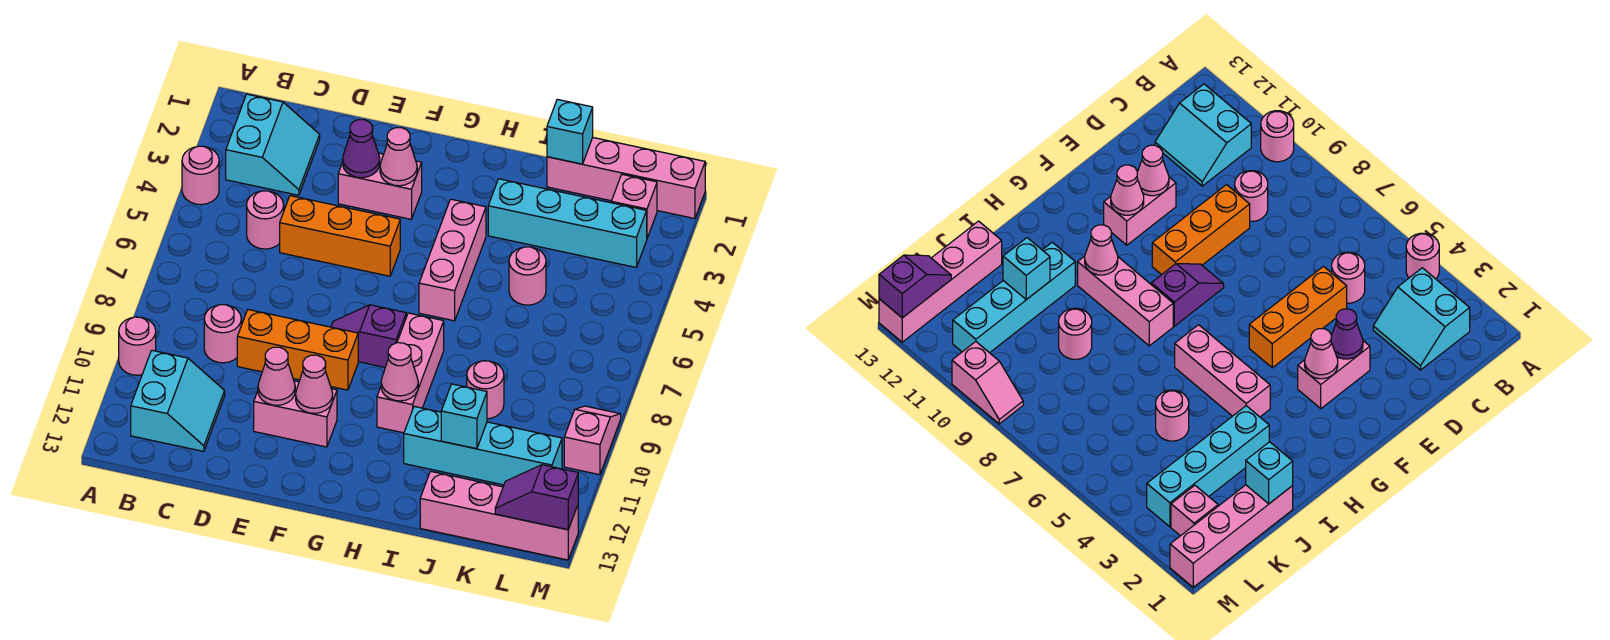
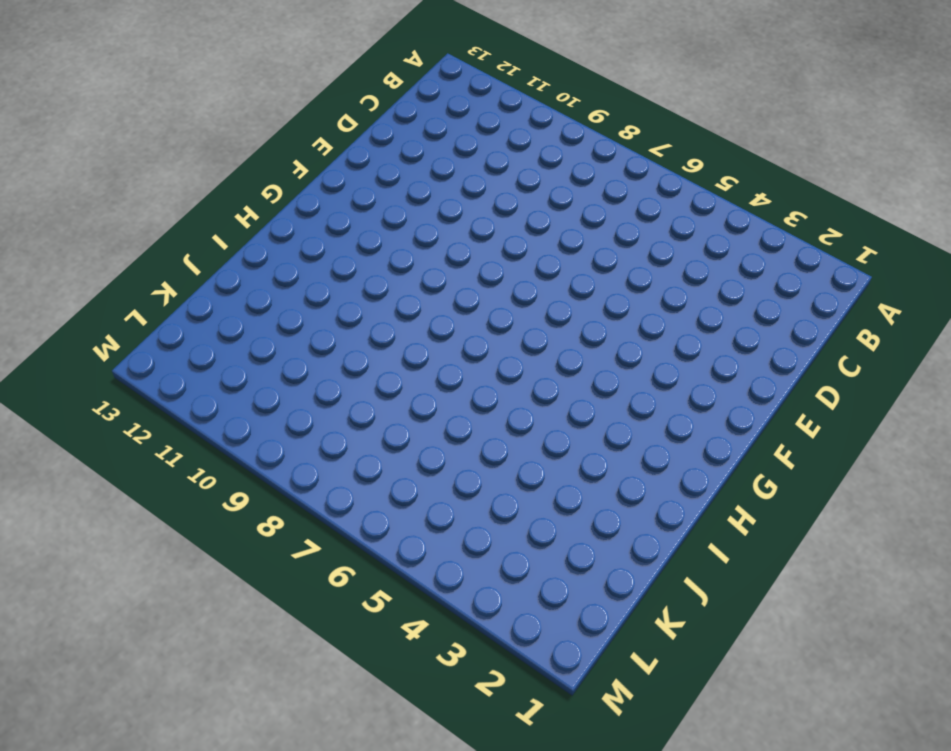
none -> pink round brick A4 level 1
none -> pink round brick A10 level 1
none -> cyan slope B2:C3 level 1 top B

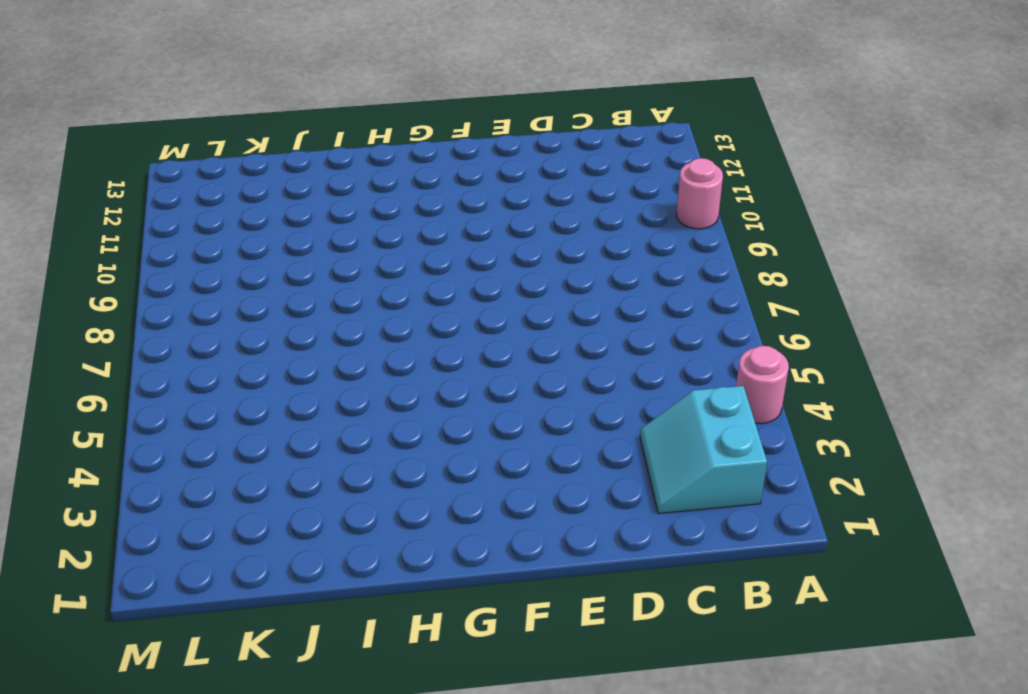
none -> cyan slope B11:C12 level 1 top B
none -> pink round brick C5 level 1
none -> pink round brick C9 level 1

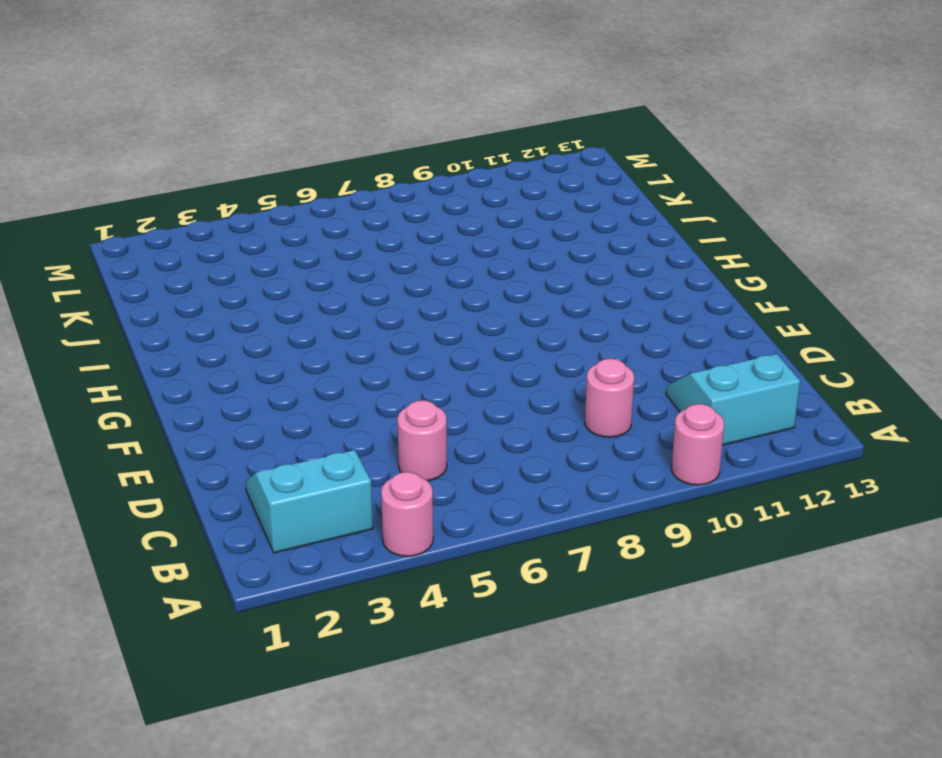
none -> orange brick D5:F5 level 1
none -> orange brick D9:F9 level 1
none -> pink brick E3:F3 level 1

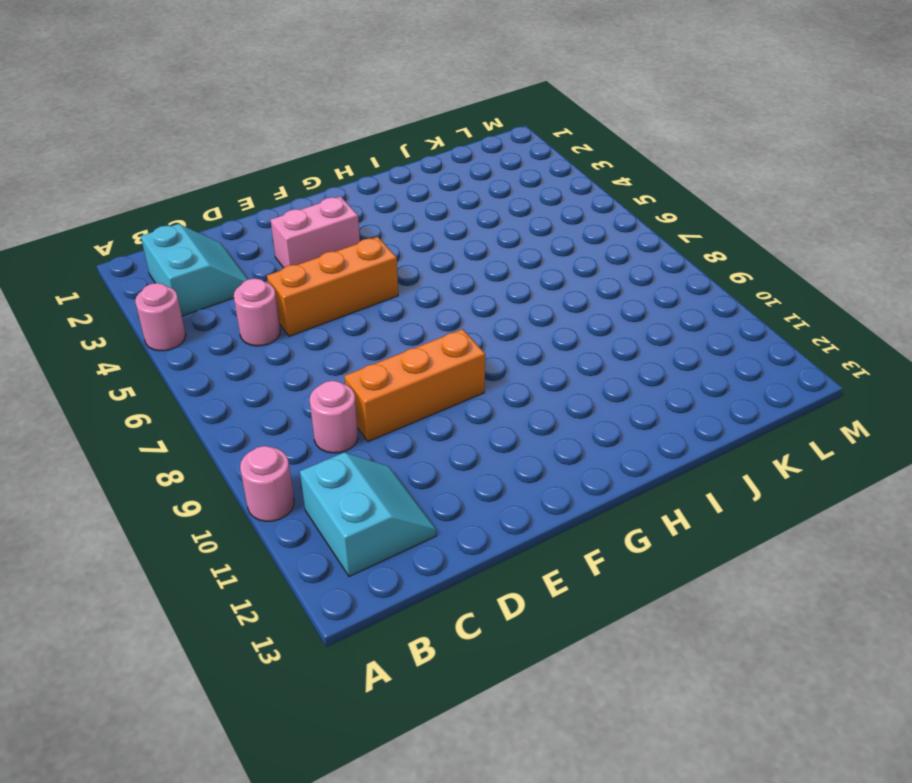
none -> pink brick E11:F11 level 1
none -> purple slope F8:G8 level 1 top G
none -> pink brick H4:H6 level 1

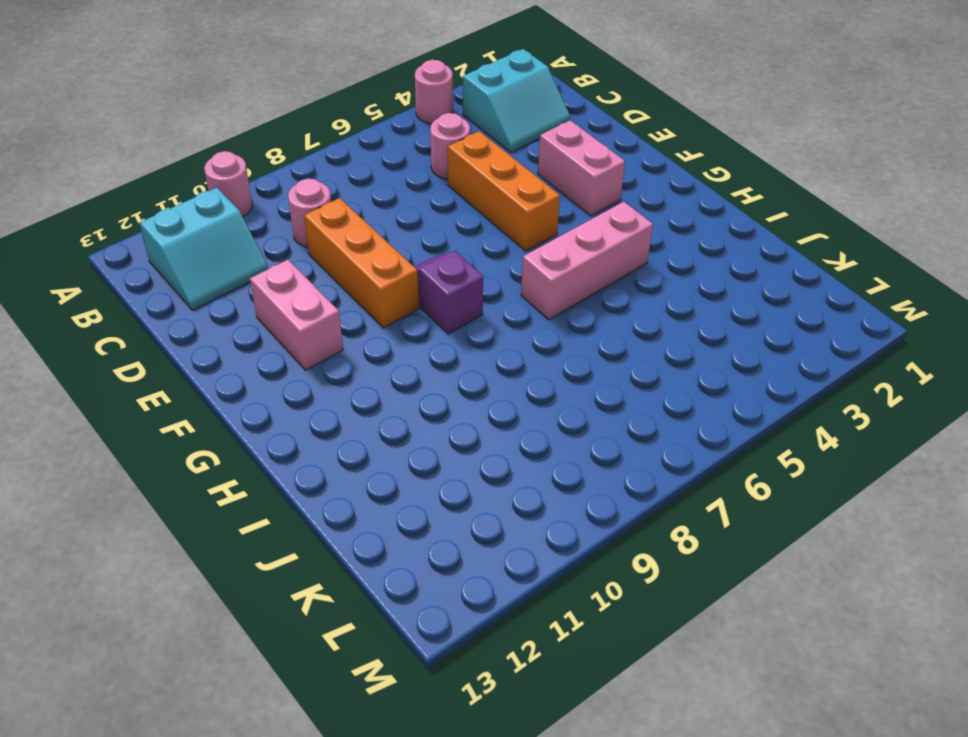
none -> pink brick H8:H10 level 1
none -> cyan brick I3:L3 level 1
none -> cyan brick I11:L11 level 1

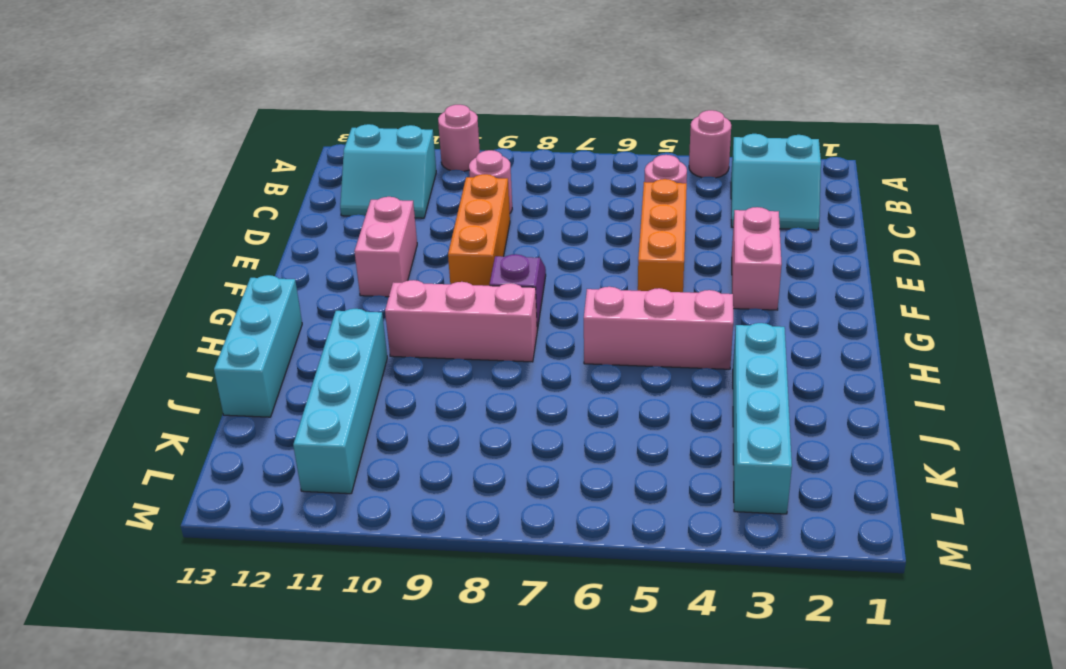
cyan brick H13:J13 level 1 -> pink brick J13:M13 level 1
none -> pink brick J1:M1 level 1
none -> pink round brick J5 level 1
none -> pink round brick J9 level 1

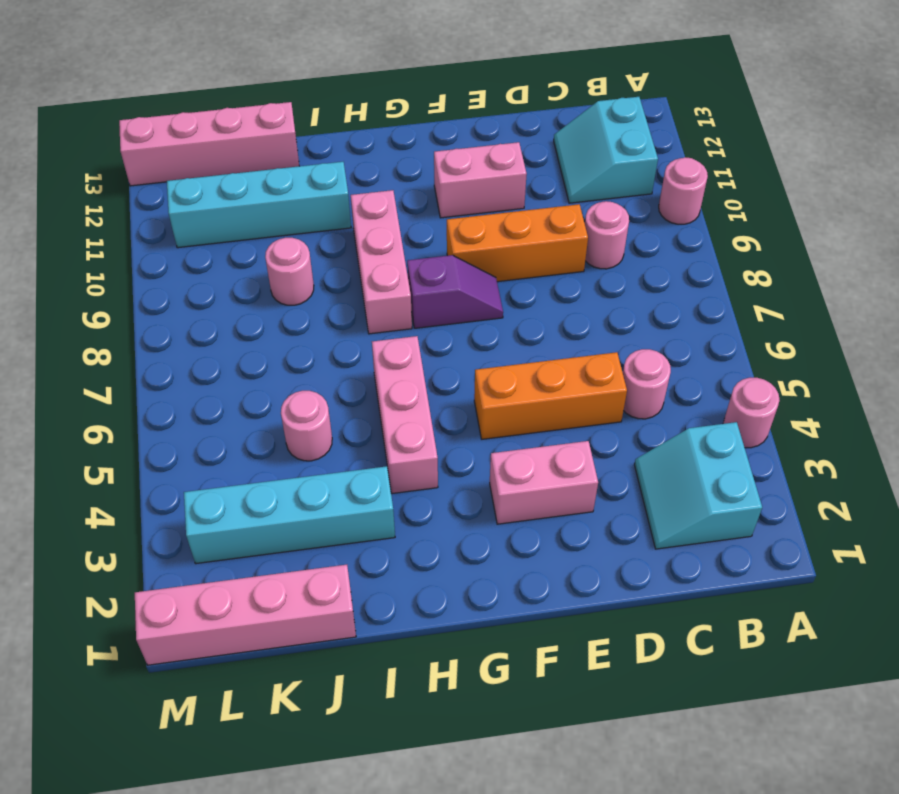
none -> pink brick L2 level 1
none -> pink slope M9:M10 level 1 top 10
none -> purple cone E3 level 2

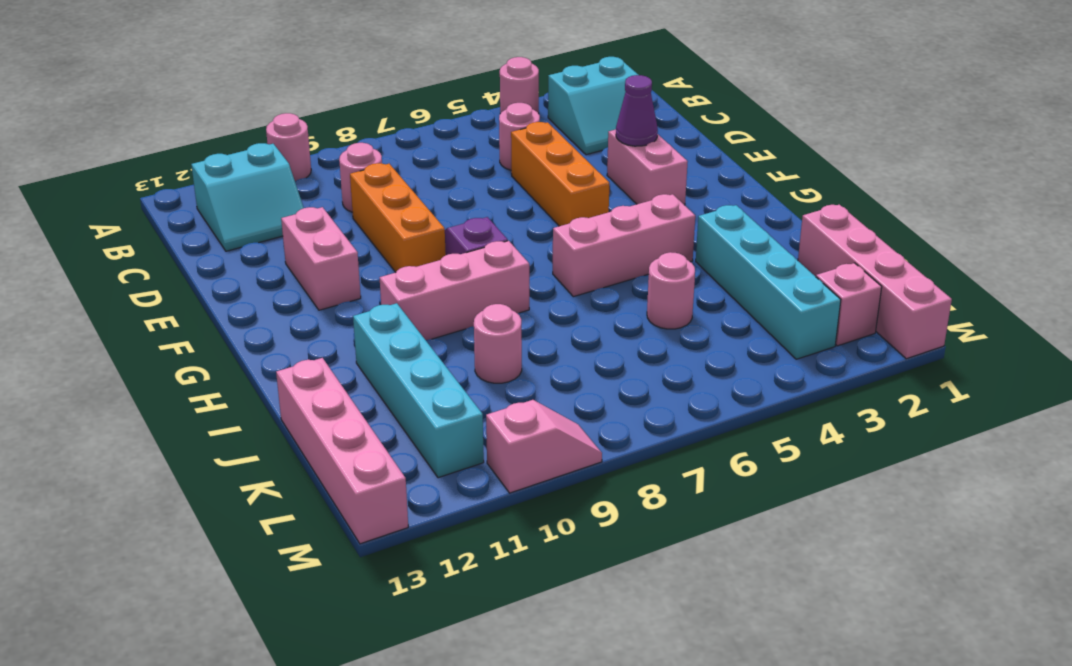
none -> pink cone E11 level 2
none -> pink cone F3 level 2
none -> pink cone F11 level 2

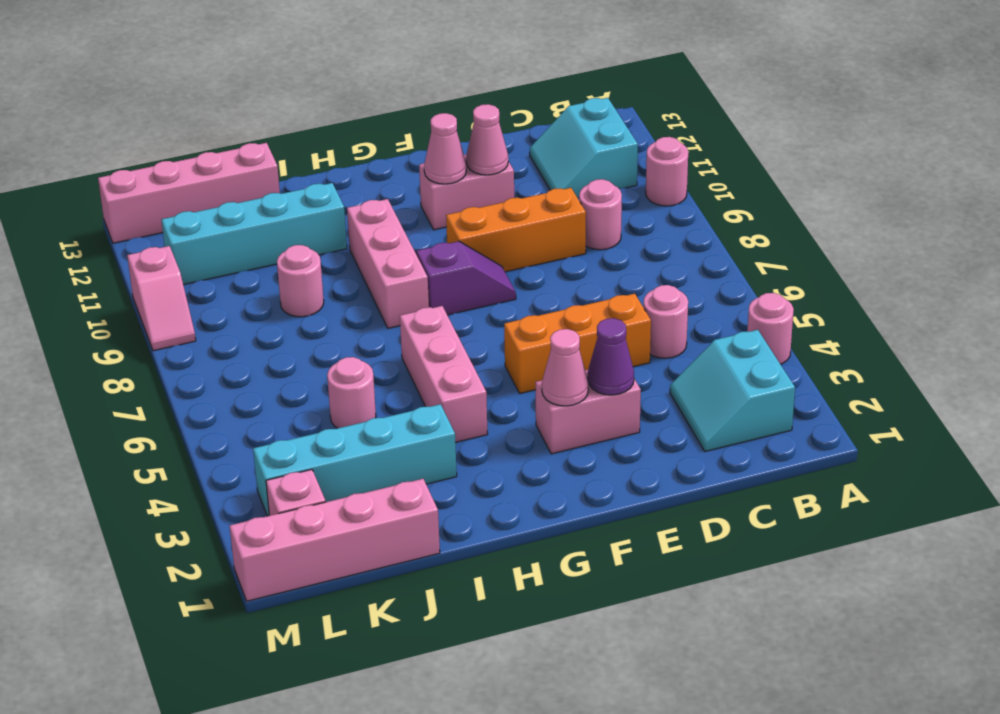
none -> pink cone H10 level 2
none -> cyan brick J1 level 2
none -> cyan brick J11 level 2

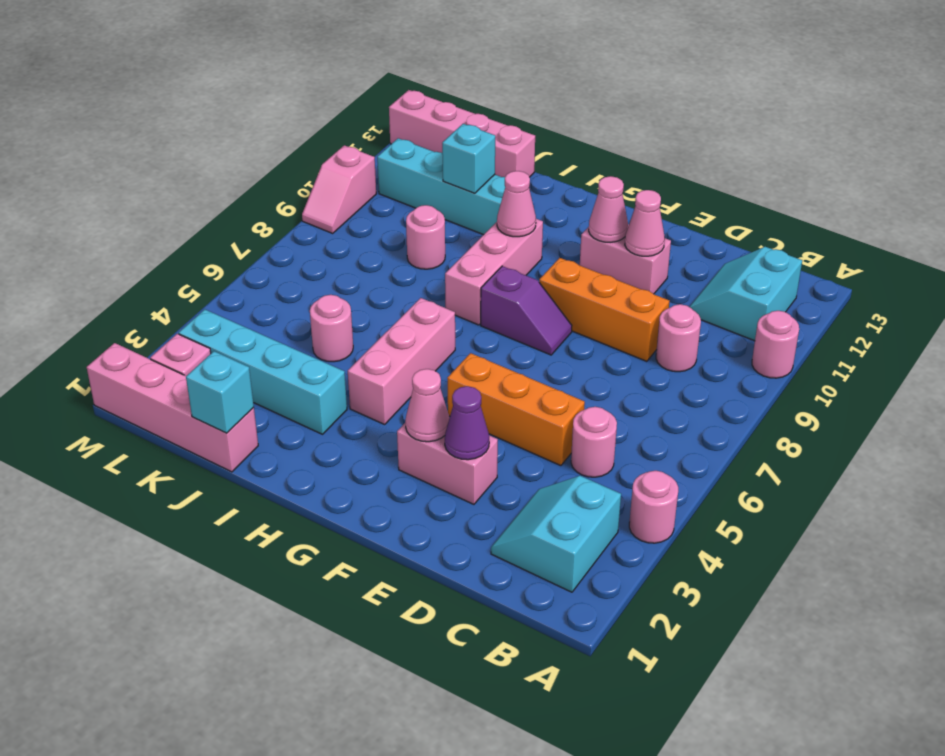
none -> purple slope L13:M13 level 2 top M

